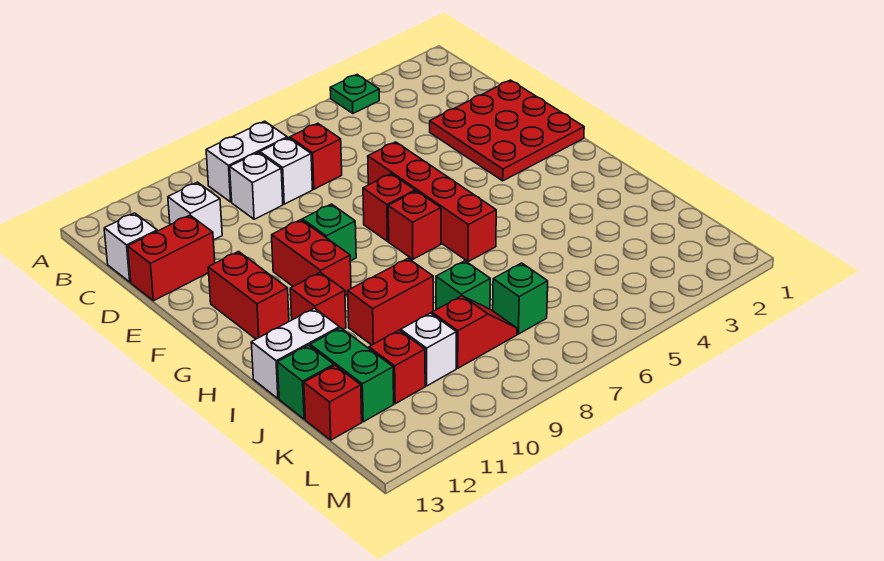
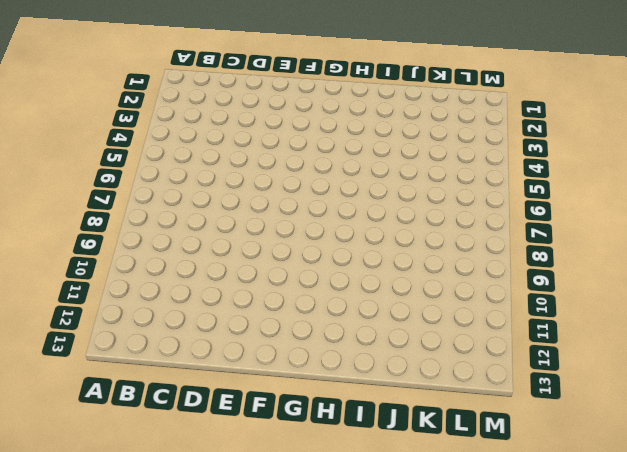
none -> green plate A4 level 1
none -> white brick B8:B9 level 1
none -> red brick C7 level 1

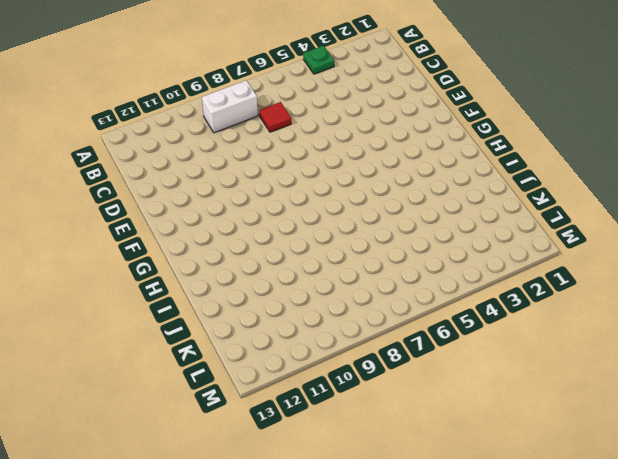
red tile C7 level 1 -> red brick C7 level 1
none -> white brick C8 level 1
none -> white brick C9 level 1
none -> white brick C11 level 1

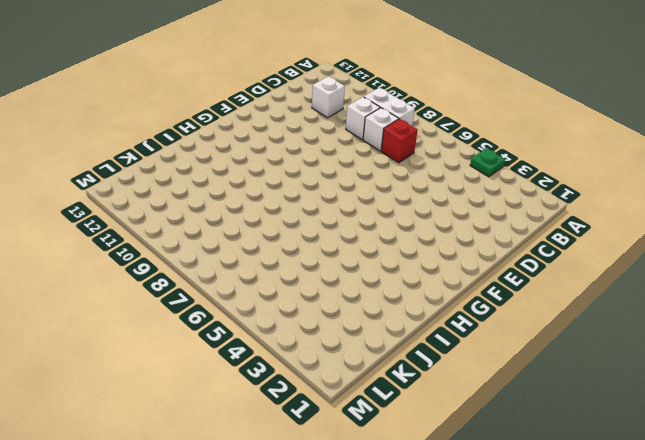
none -> white brick C13 level 1
none -> red plate D1:F3 level 1
none -> red brick D12:D13 level 1

